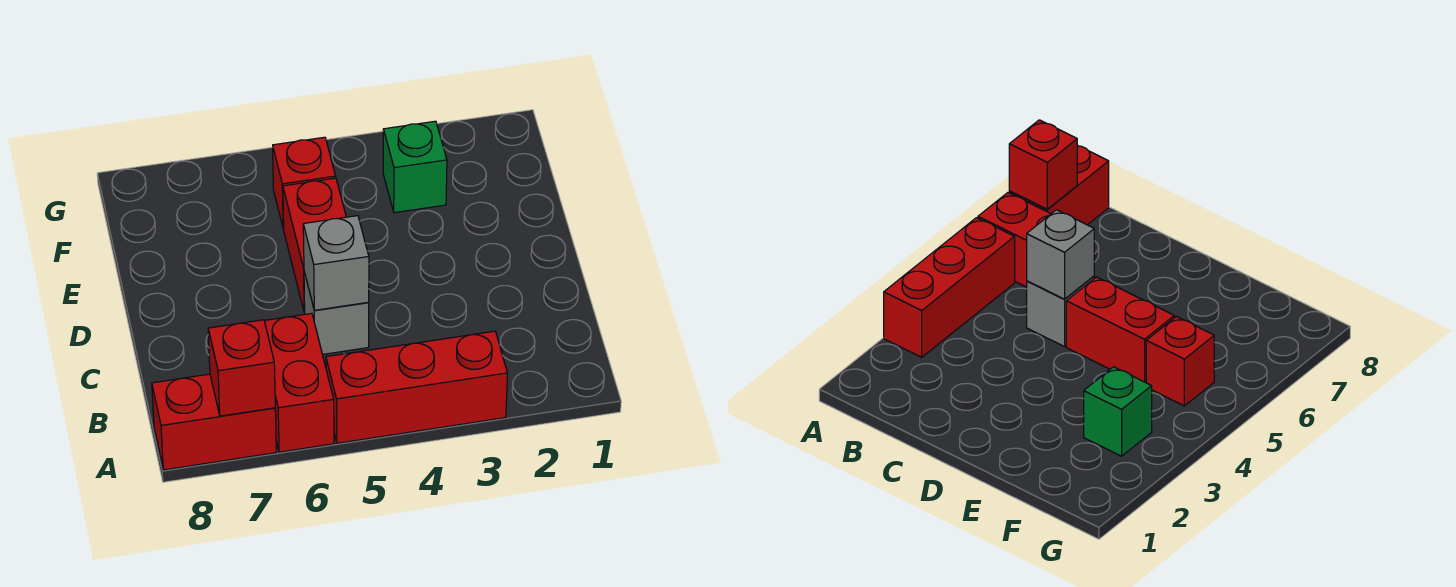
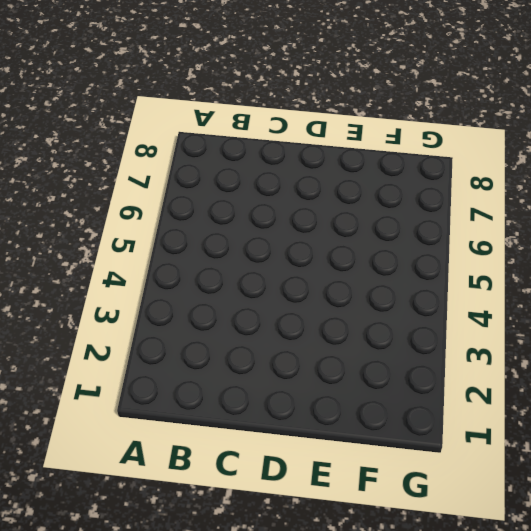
none -> red brick A3:A5 level 1
none -> red brick A6:B6 level 1

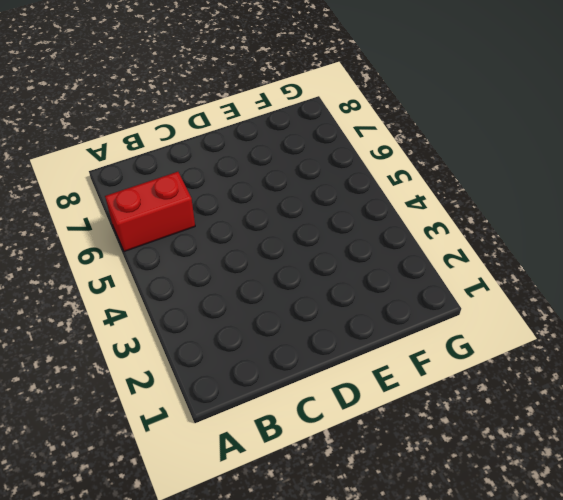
none -> red brick A3:A5 level 1
none -> red brick A7:A8 level 1

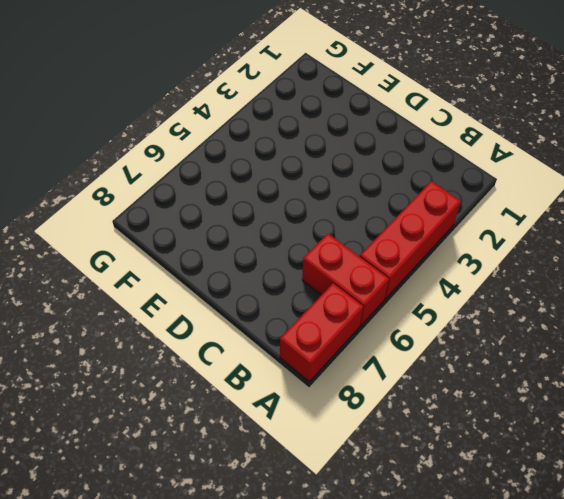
none -> grey brick C5 level 1
none -> red brick D5:E5 level 1

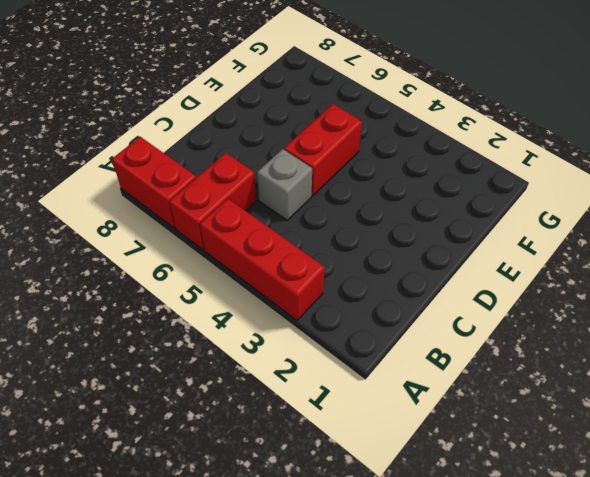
none -> green brick F3 level 1
none -> red brick F5 level 1

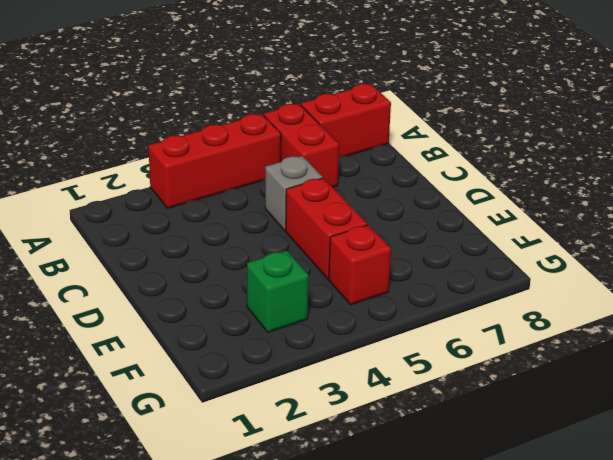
none -> red brick A7 level 2
none -> grey brick C5 level 2

